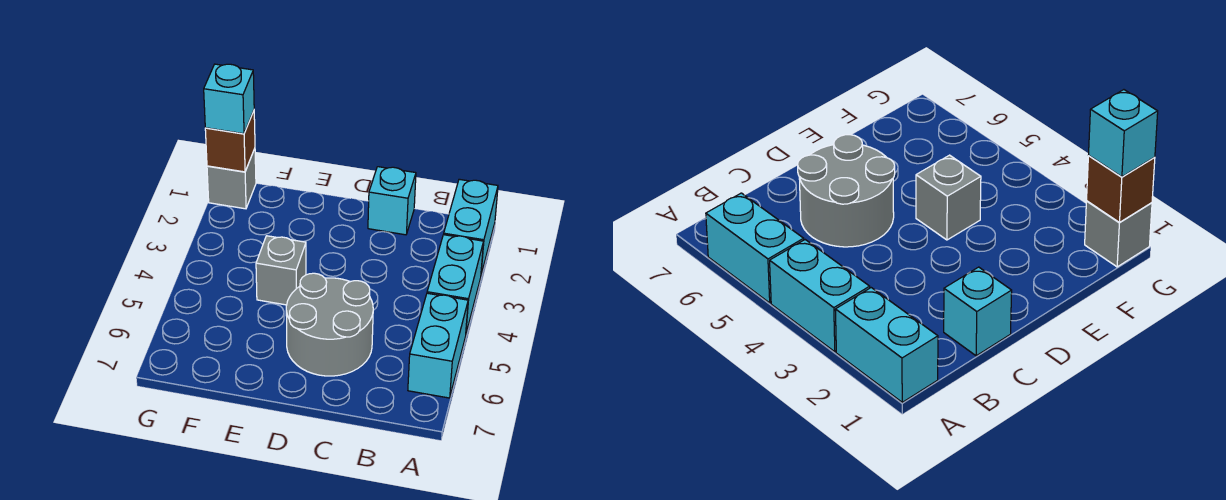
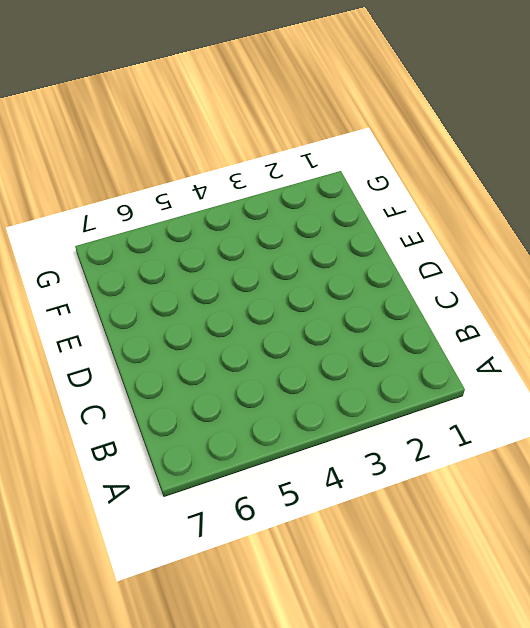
none -> cyan brick A1:A2 level 1
none -> cyan brick A3:A4 level 1

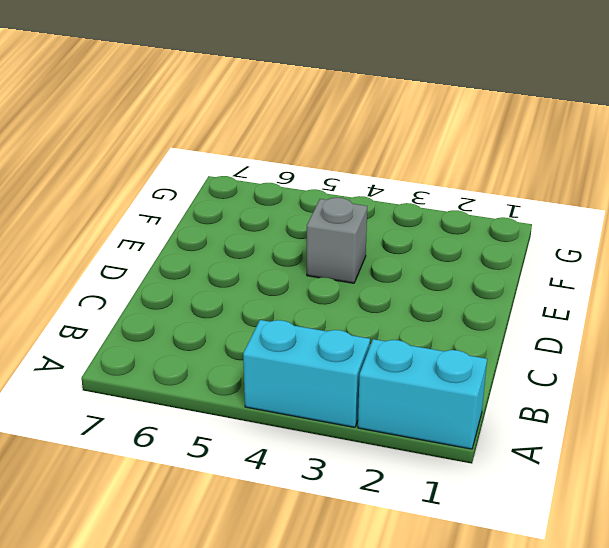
none -> cyan brick A5:A6 level 1
none -> cyan brick C1 level 1

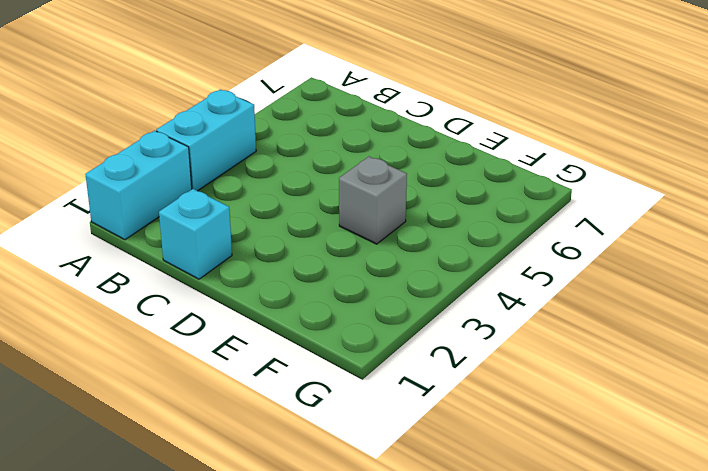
none -> cyan brick A5:A6 level 1
none -> grey round brick C5:D6 level 1

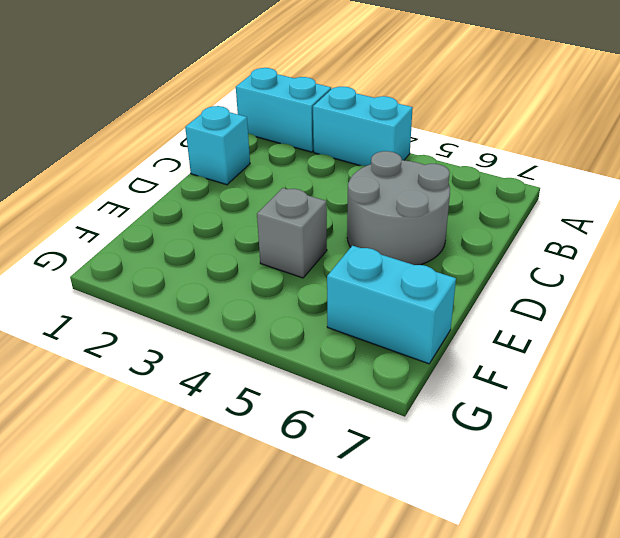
cyan brick F6:F7 level 1 -> cyan brick A5:A6 level 1
none -> grey brick G1 level 1
none -> brown brick G1 level 2

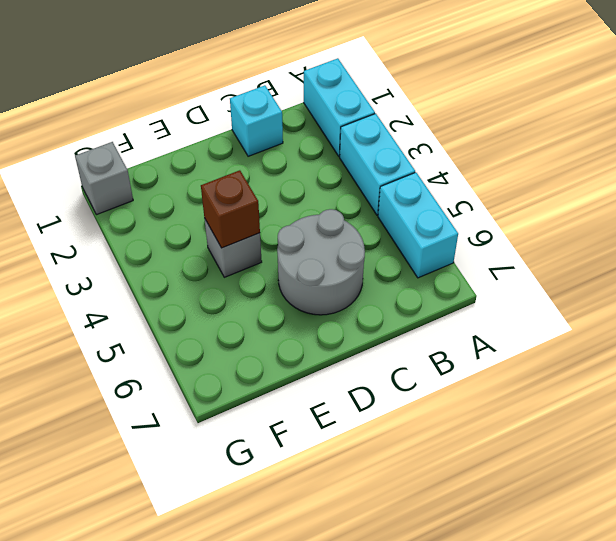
brown brick E4 level 2 -> brown brick G1 level 2
none -> cyan brick G1 level 3

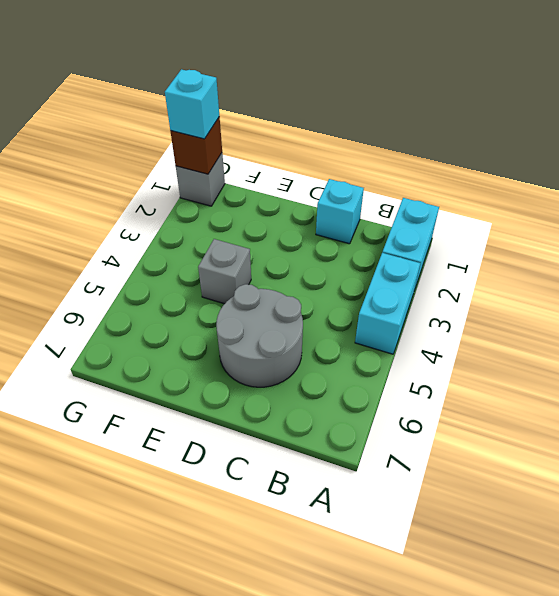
none -> cyan brick A5:A6 level 1

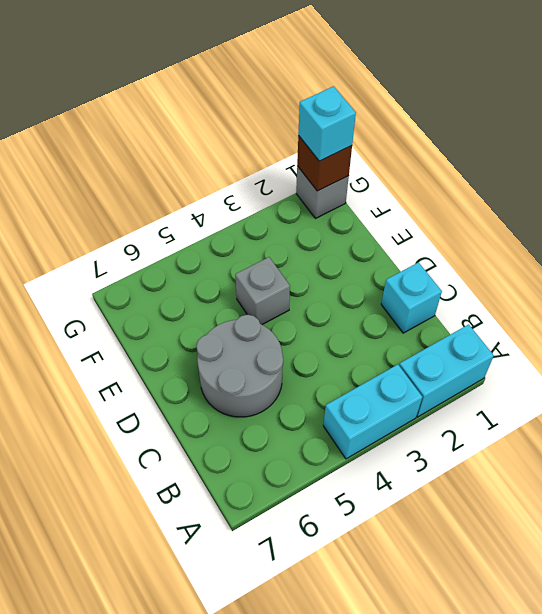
none -> cyan brick A5:A6 level 1

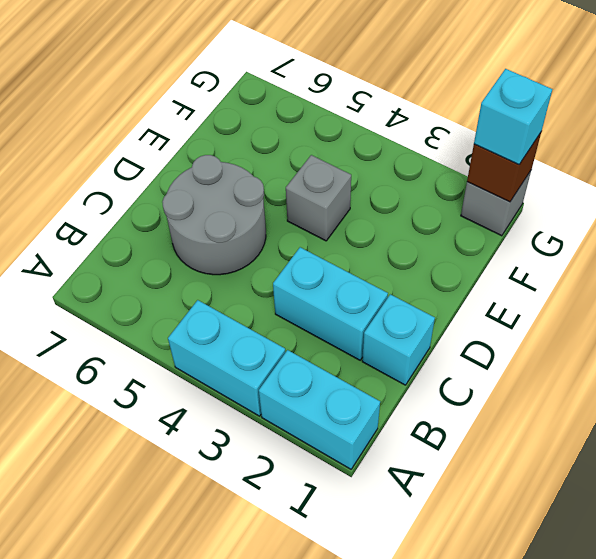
cyan brick C2:C3 level 1 -> cyan brick A5:A6 level 1

